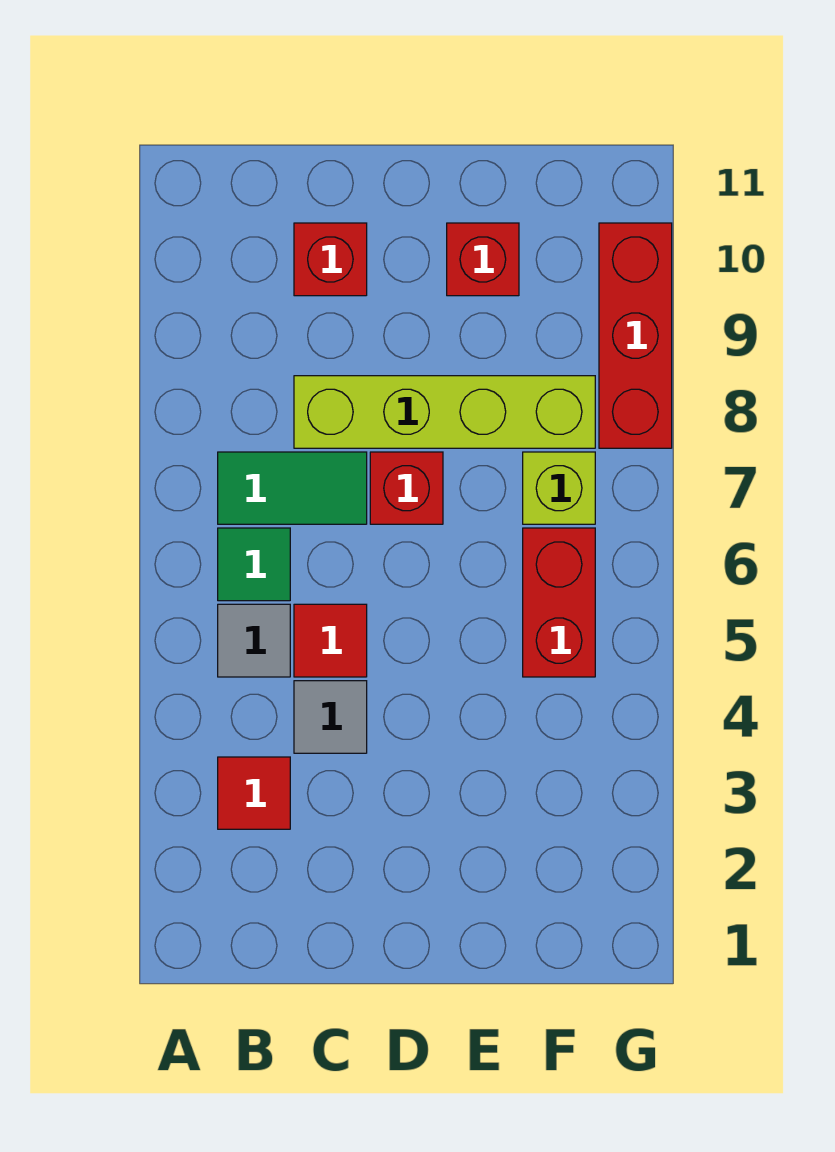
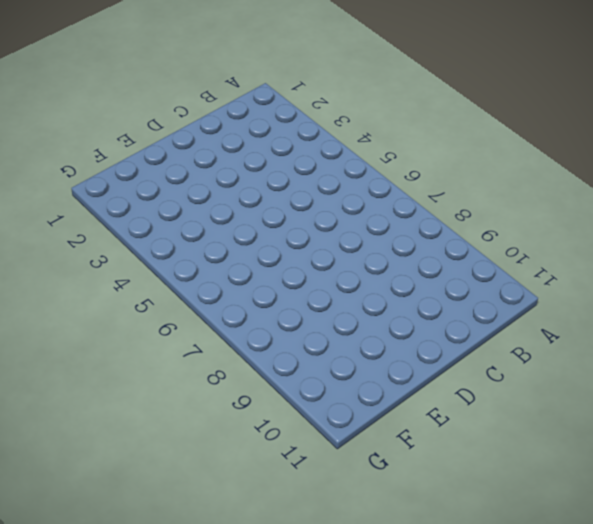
none -> red tile B3 level 1
none -> grey tile B5 level 1
none -> green tile B6 level 1

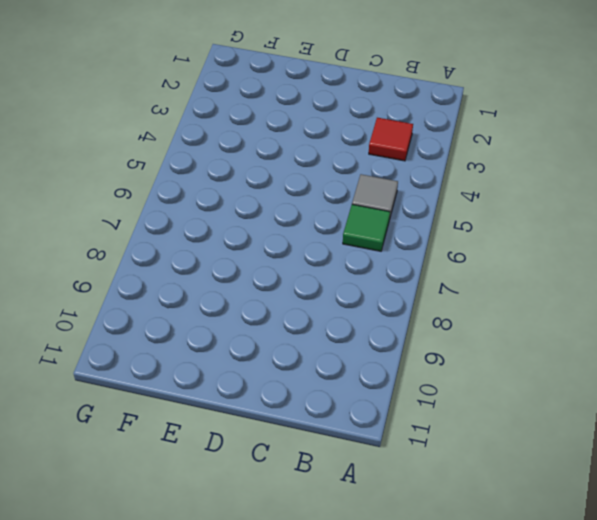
none -> green tile B7:C7 level 1
none -> grey tile C4 level 1
none -> red tile C5 level 1

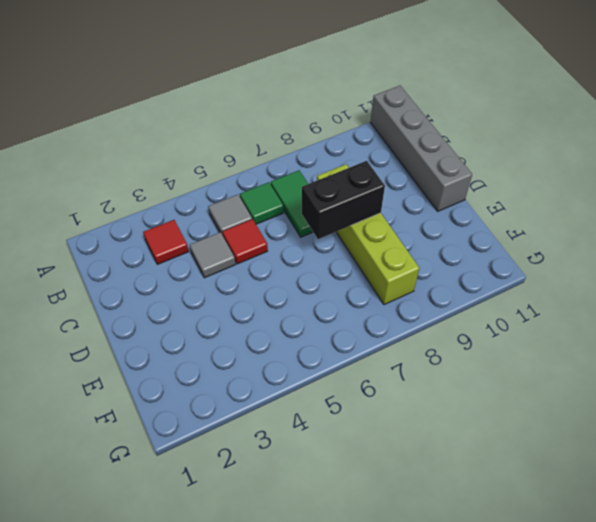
grey brick A11:D11 level 1 -> none
black brick D7:D8 level 2 -> none
none -> red brick C10 level 1
none -> red brick D7 level 1
none -> red brick E10 level 1

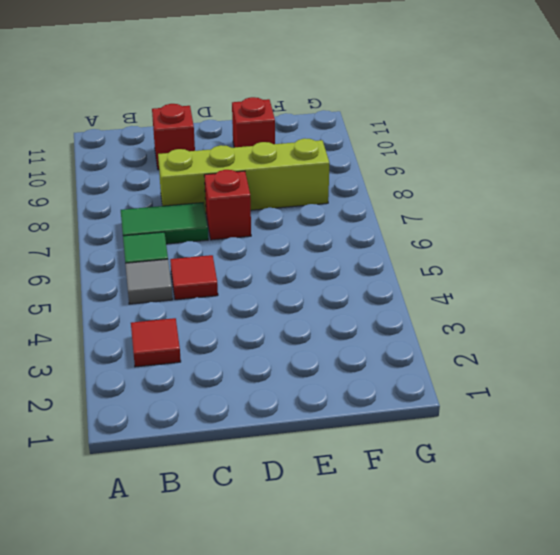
none -> grey tile C4 level 1
none -> red brick F5:F6 level 1
none -> lime brick F7 level 1

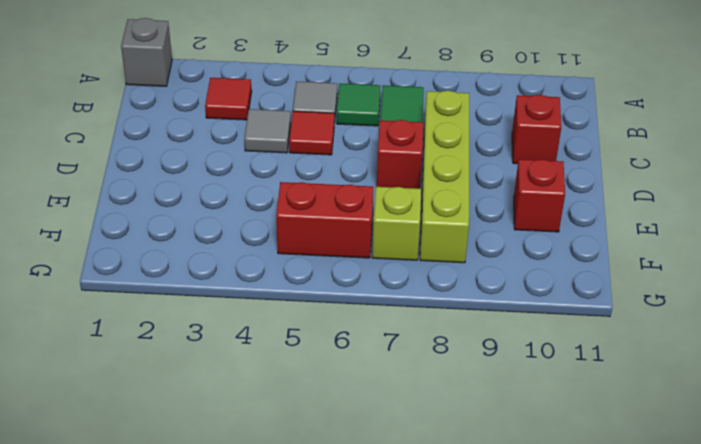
grey brick A1 level 1 -> none
none -> red brick G8:G10 level 1

